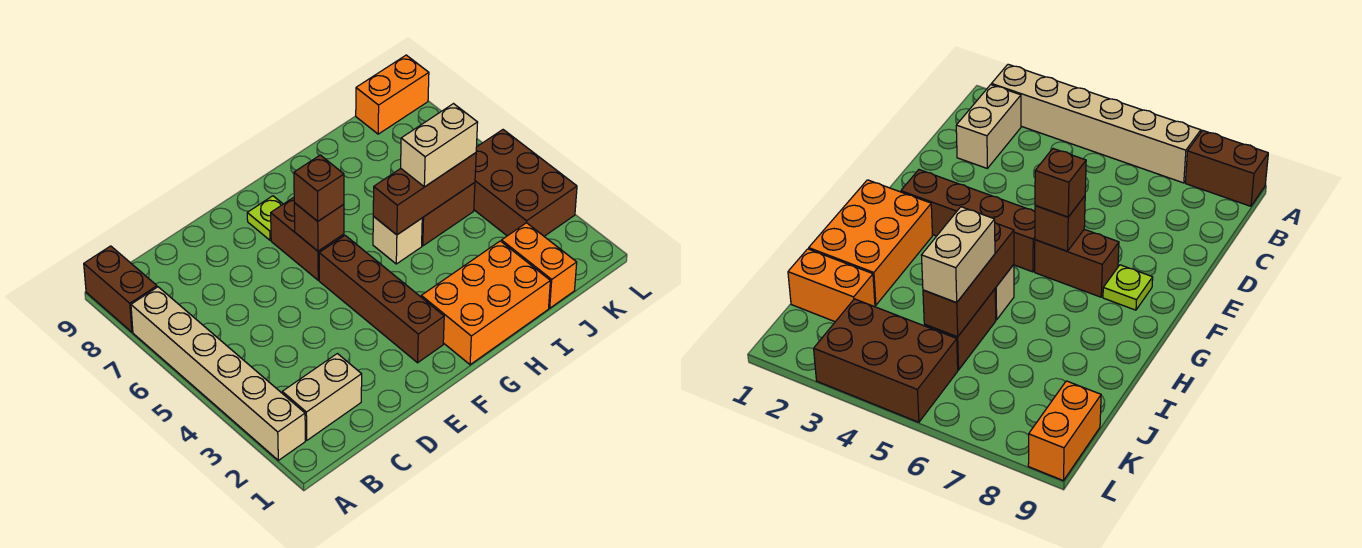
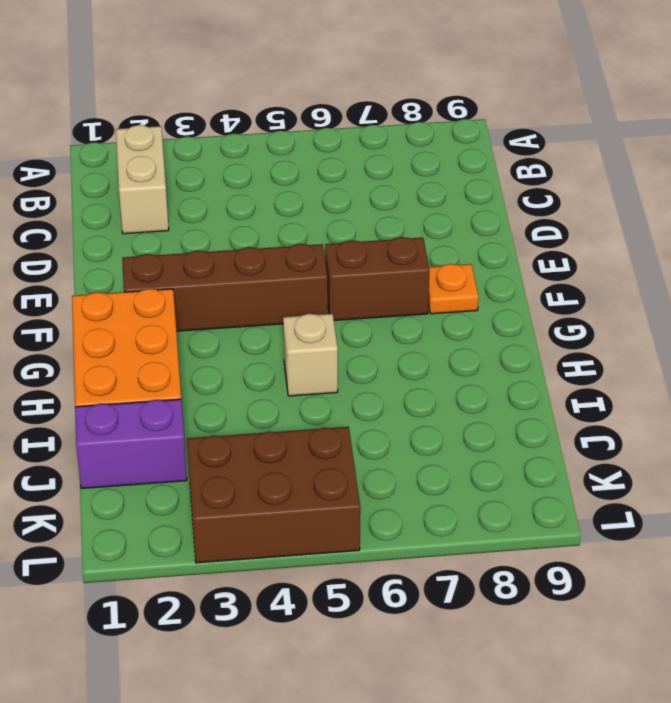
orange plate F8 level 1 -> lime plate F8 level 1
purple brick J1:J2 level 1 -> orange brick J1:J2 level 1
none -> tan brick A2:A7 level 1
none -> brown brick A8:A9 level 1
none -> brown brick I5:J5 level 1

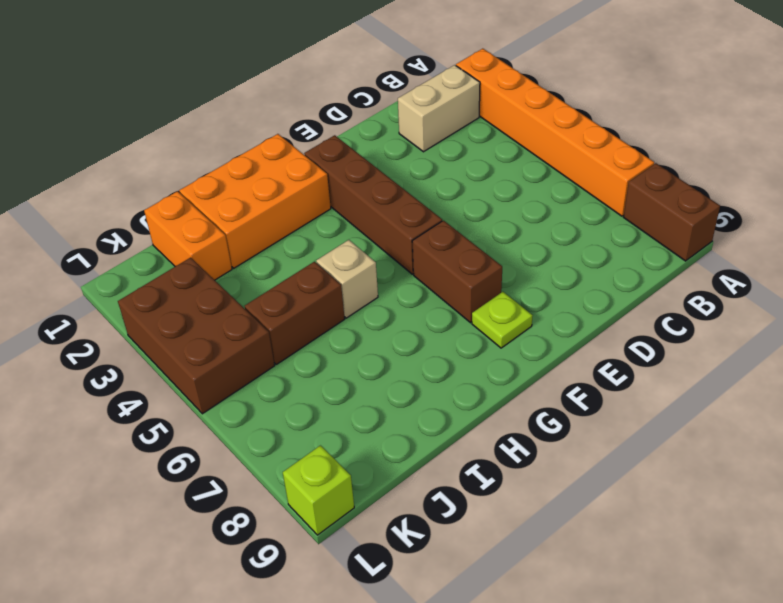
orange brick A2:A7 level 1 -> tan brick A2:A7 level 1
lime brick L9 level 1 -> orange brick K9:L9 level 1
none -> brown brick F6 level 2
none -> brown brick H5:J5 level 2
none -> brown brick F6 level 3

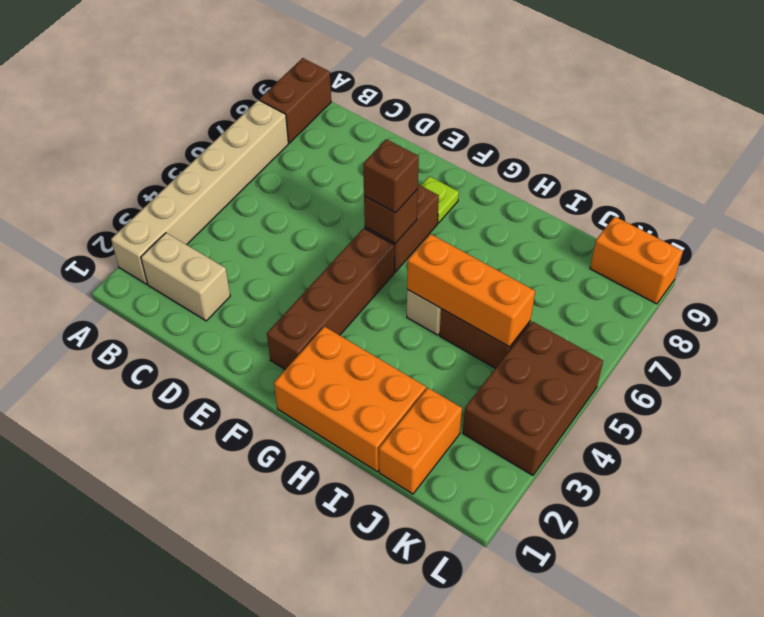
orange brick H5:J5 level 2 -> brown brick H5:J5 level 2
none -> tan brick I5:J5 level 3

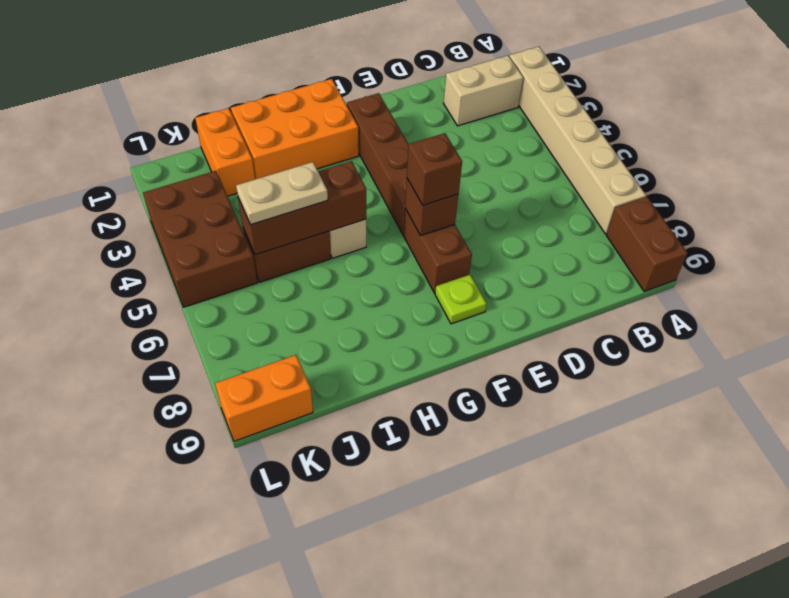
tan plate I5:J5 level 3 -> tan brick I5:J5 level 3

